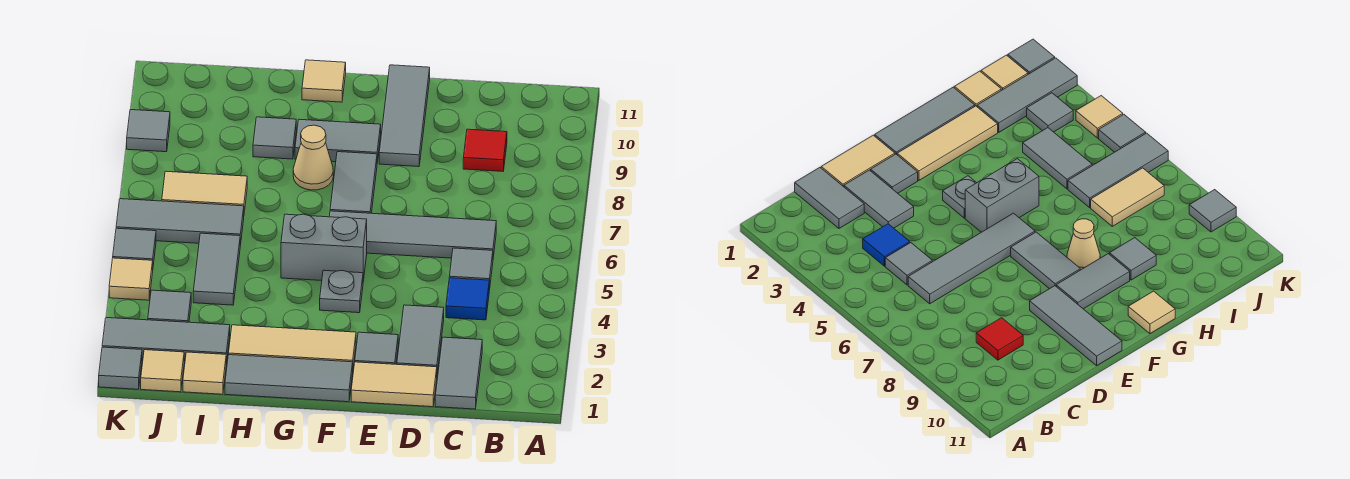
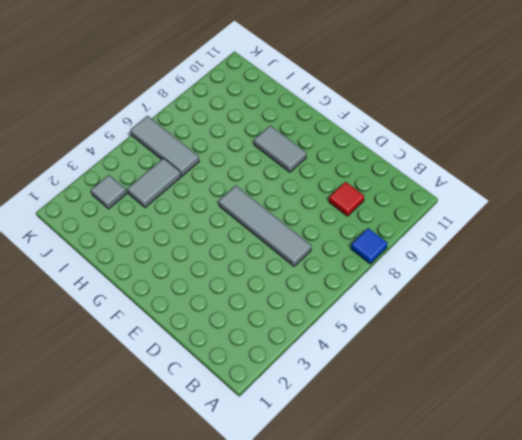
blue tile A8 level 1 -> blue tile C4 level 1
none -> grey tile C1:C2 level 1
none -> grey tile C5 level 1
none -> tan tile D1:E1 level 1

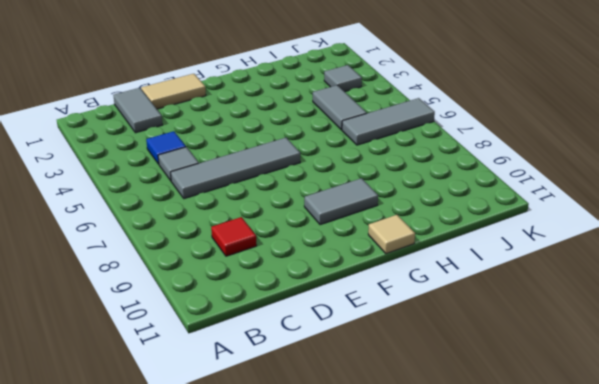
none -> grey tile D2:D3 level 1
none -> grey tile E2 level 1
none -> grey tile E9:E11 level 1

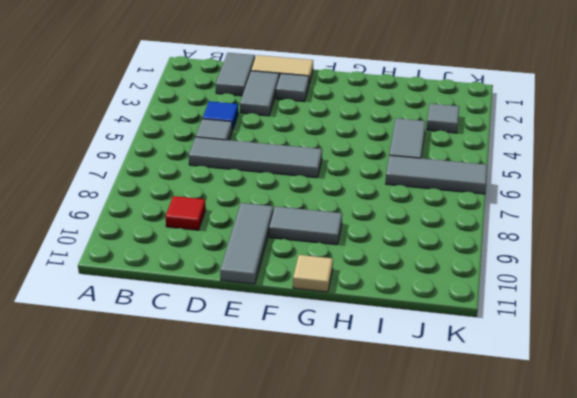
none -> grey tile F1:H1 level 1
none -> tan tile F2:H2 level 1
none -> grey plate F4 level 1

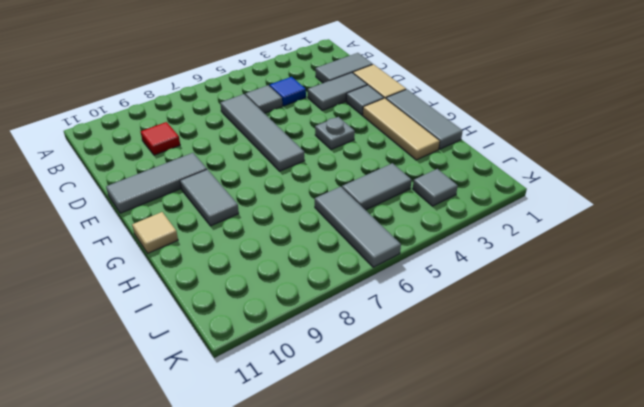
none -> grey brick F5:G5 level 1
none -> grey tile F7:F8 level 1
none -> tan cone G8 level 1

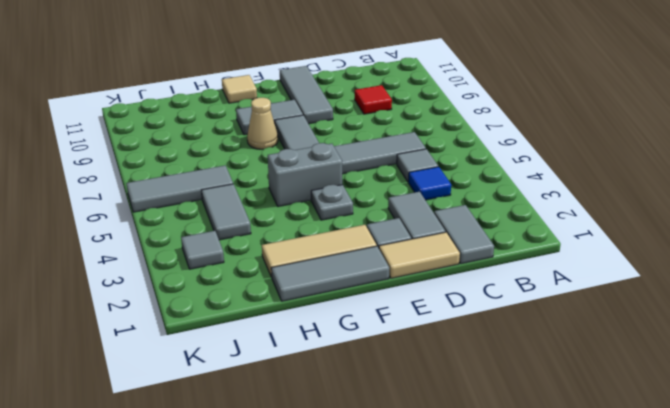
none -> grey tile H9 level 1
none -> tan tile I1 level 1
none -> grey tile I2:K2 level 1

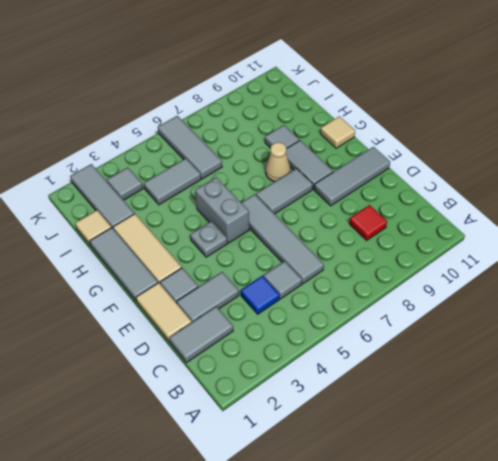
none -> tan tile I7:J7 level 1
none -> tan tile J1 level 1
none -> grey tile K1 level 1

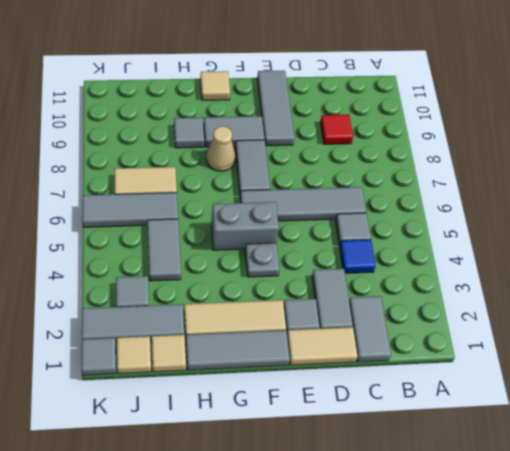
none -> tan tile K4 level 1
none -> grey tile K5 level 1
none -> grey tile K9 level 1

